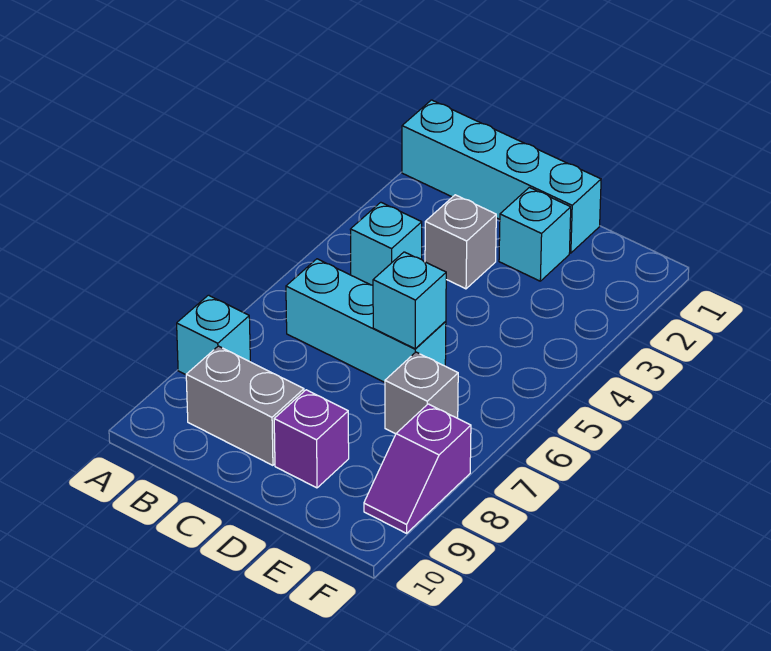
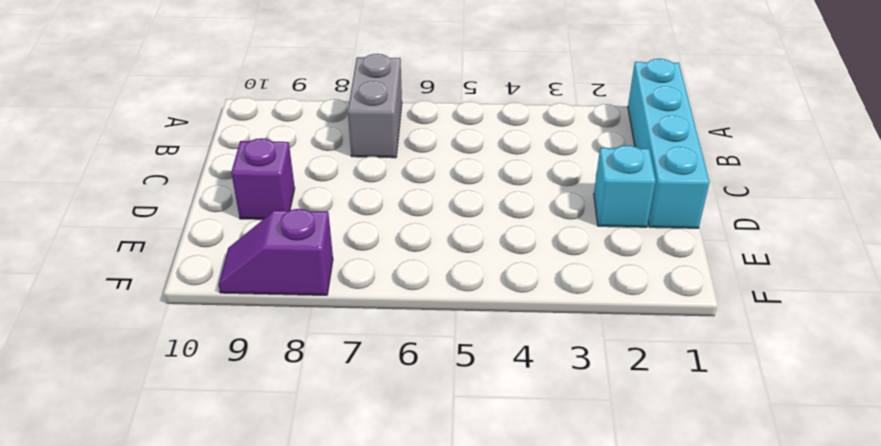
grey brick A7:B7 level 1 -> grey brick B9:C9 level 1
none -> cyan brick A8 level 1
none -> cyan brick B4 level 1

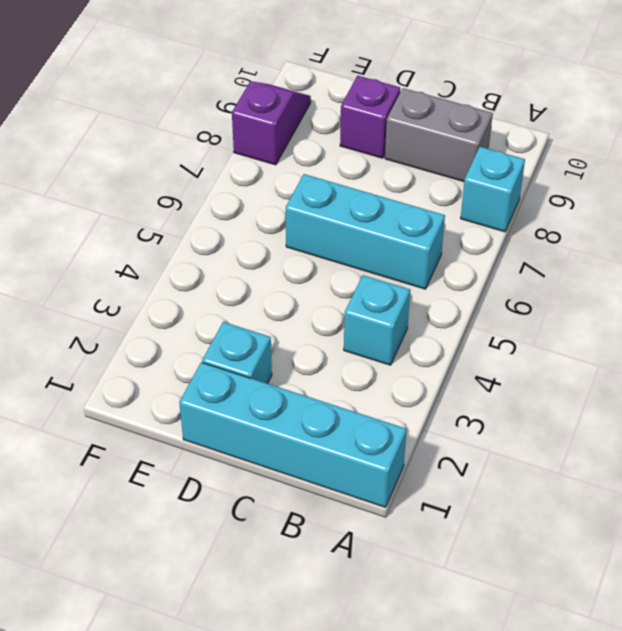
none -> grey brick C3 level 1
none -> grey brick E7 level 1

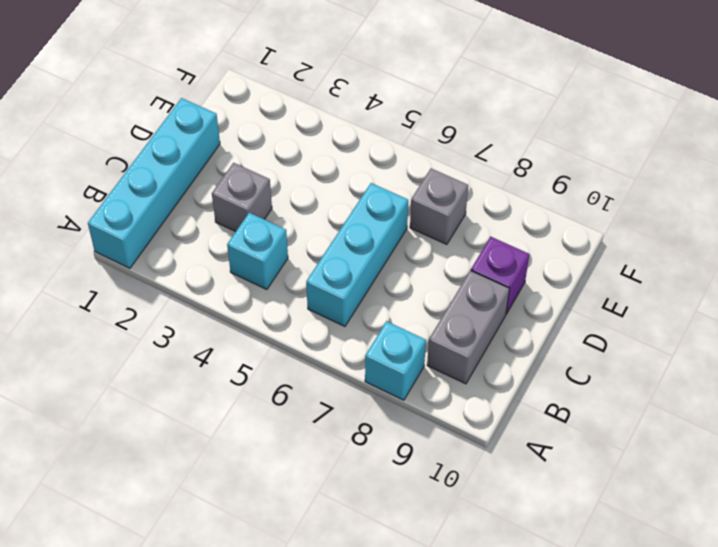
none -> cyan brick D2 level 1
none -> purple slope F8:F9 level 1 top 8

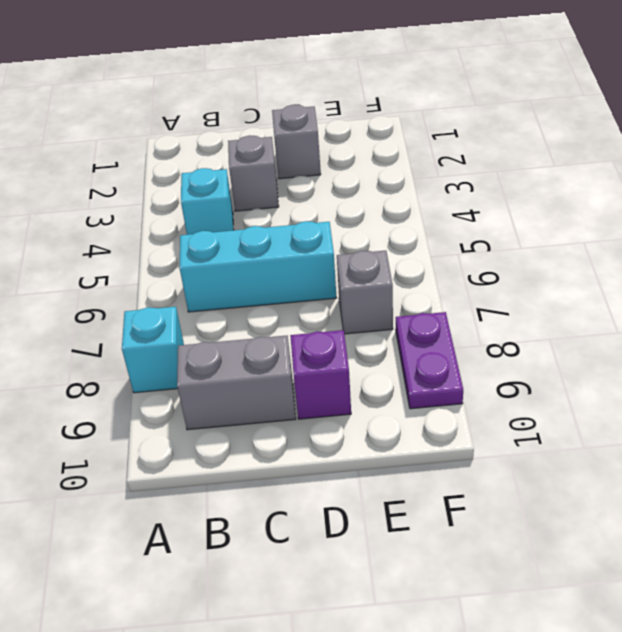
grey brick D2 level 1 -> cyan brick D2 level 1
purple plate F8:F9 level 1 -> purple slope F8:F9 level 1 top 8
none -> cyan brick A1:D1 level 1
none -> cyan brick D6 level 2

